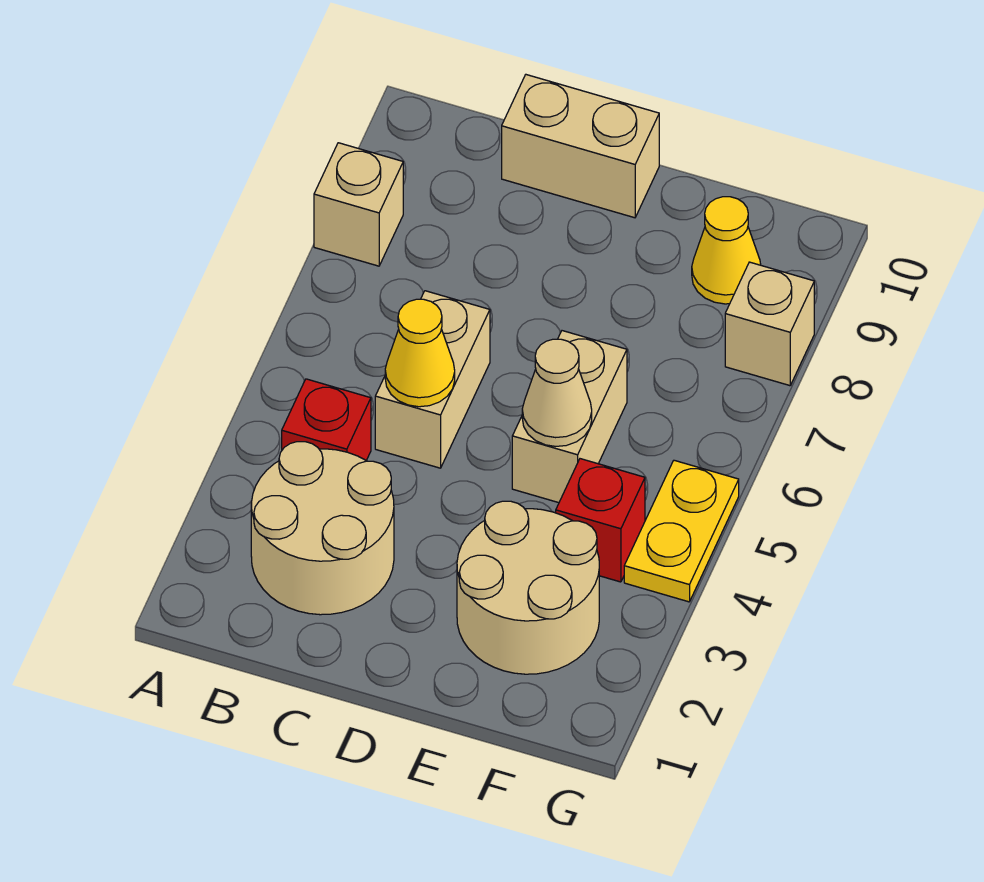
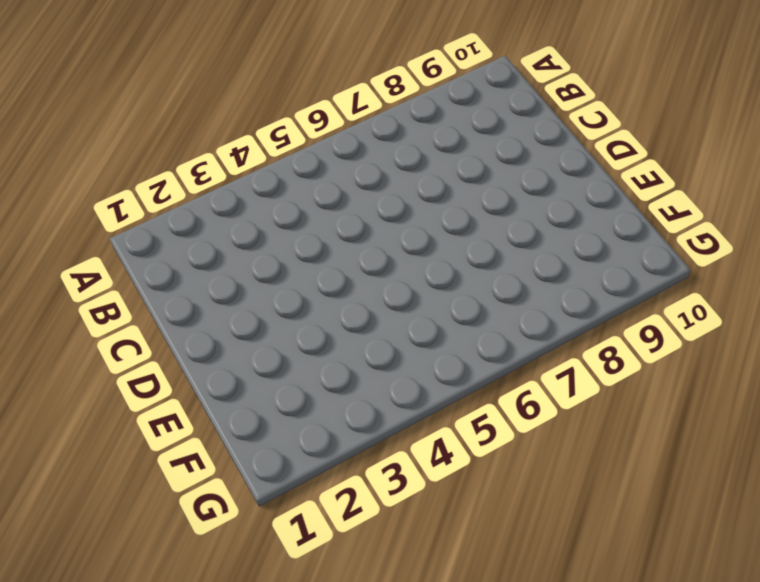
none -> tan brick A8 level 1
none -> tan round brick B2:C3 level 1
none -> red brick B4 level 1

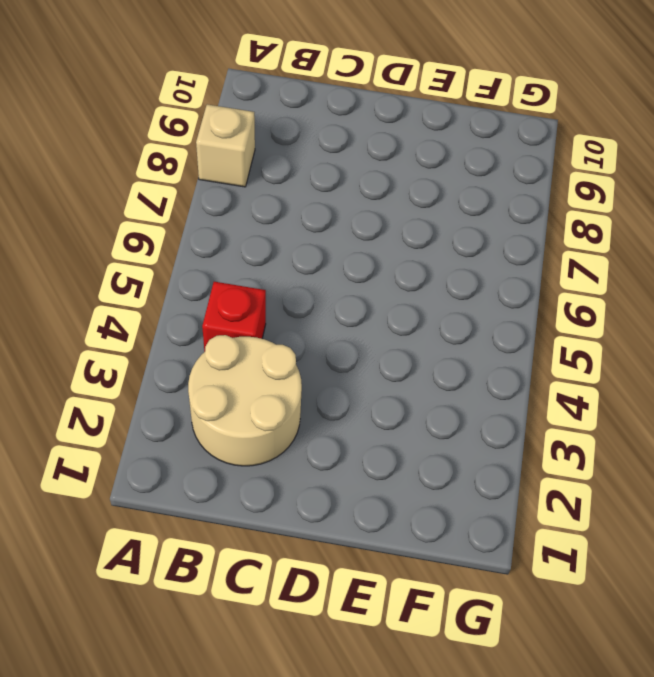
none -> tan brick C5:C6 level 1
none -> tan brick C10:D10 level 1
none -> tan round brick E2:F3 level 1

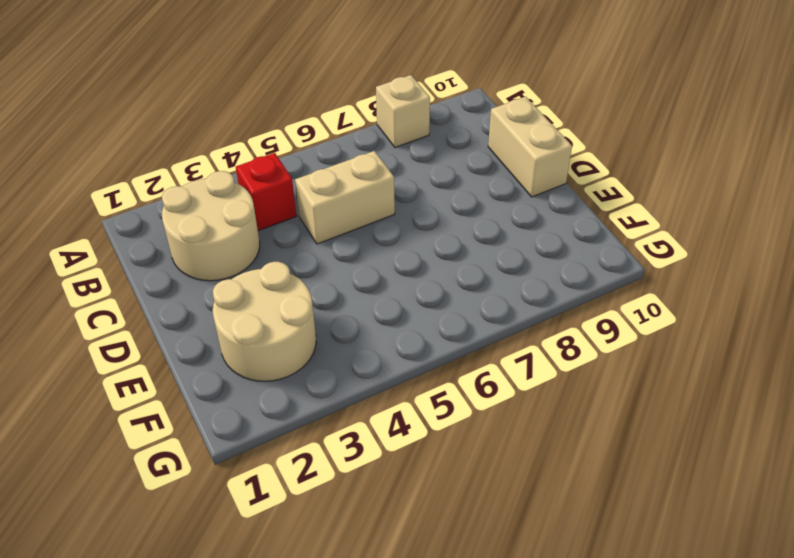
none -> tan brick E5:E6 level 1
none -> red brick F4 level 1
none -> yellow cone F9 level 1

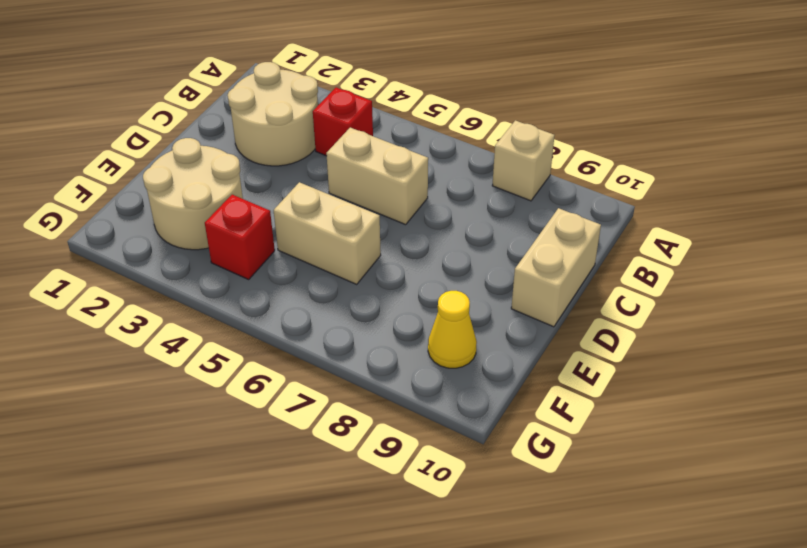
none -> yellow plate G4:G5 level 1
none -> tan brick G8 level 1
none -> yellow cone C5 level 2

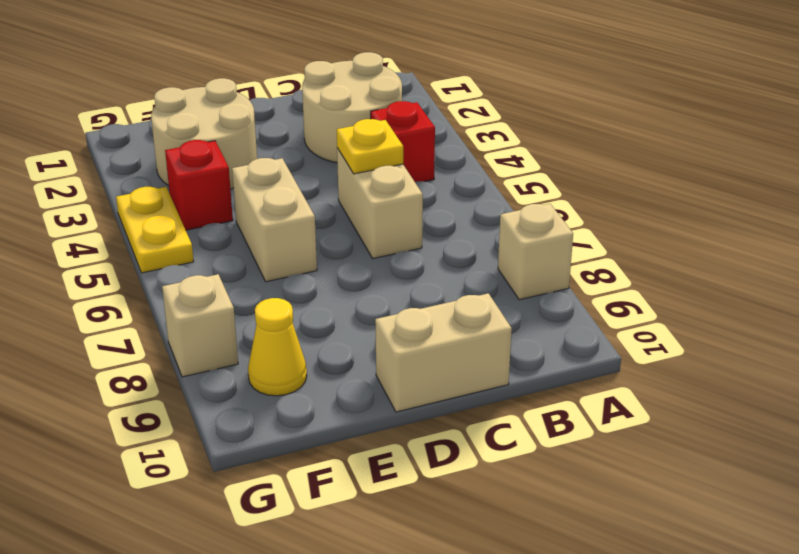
yellow plate C5 level 2 -> yellow cone C5 level 2
none -> tan cone E5 level 2

